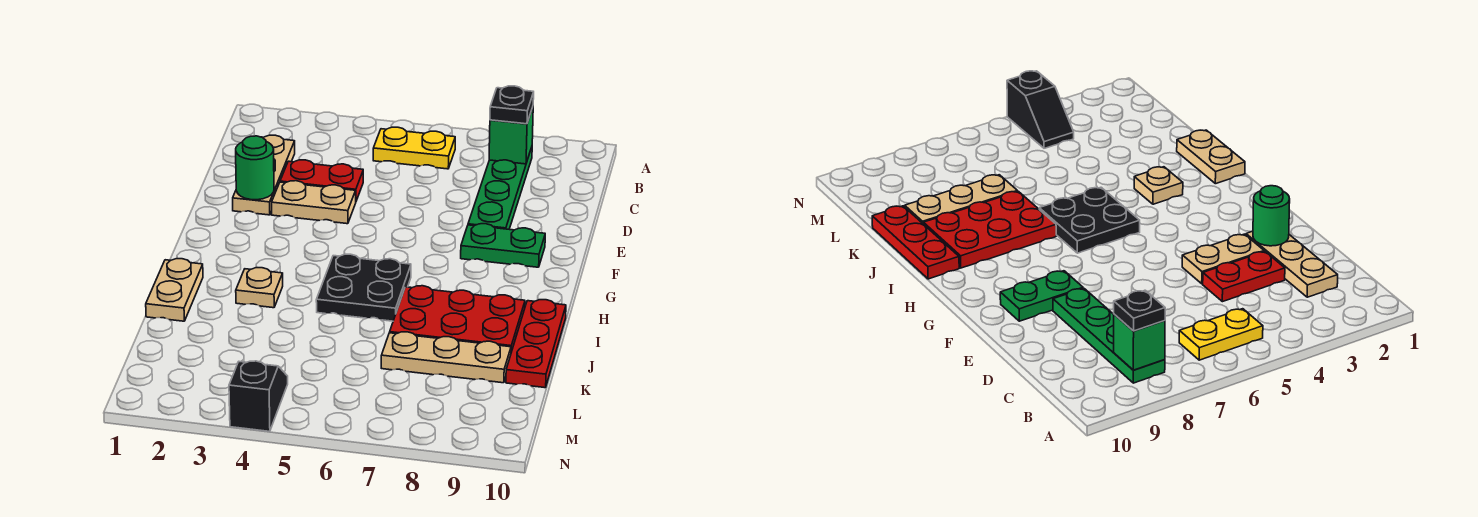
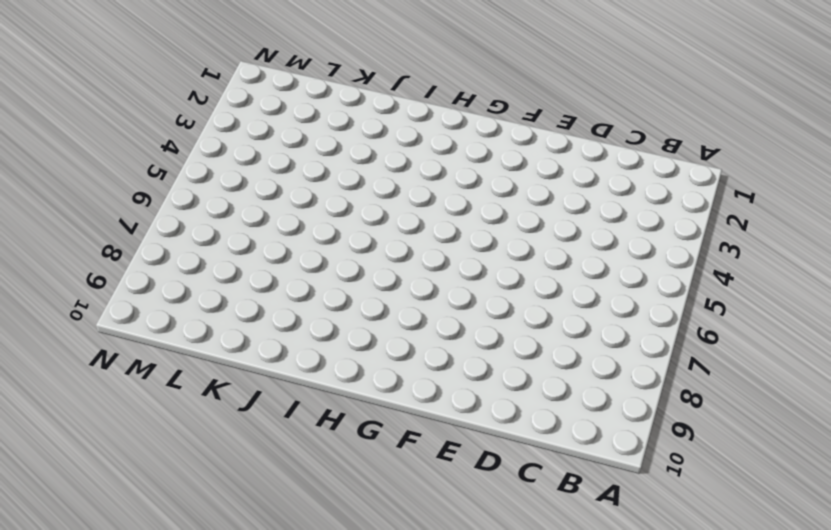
none -> yellow plate B5:B6 level 1
none -> green plate B8:E8 level 1
none -> tan plate C2:E2 level 1

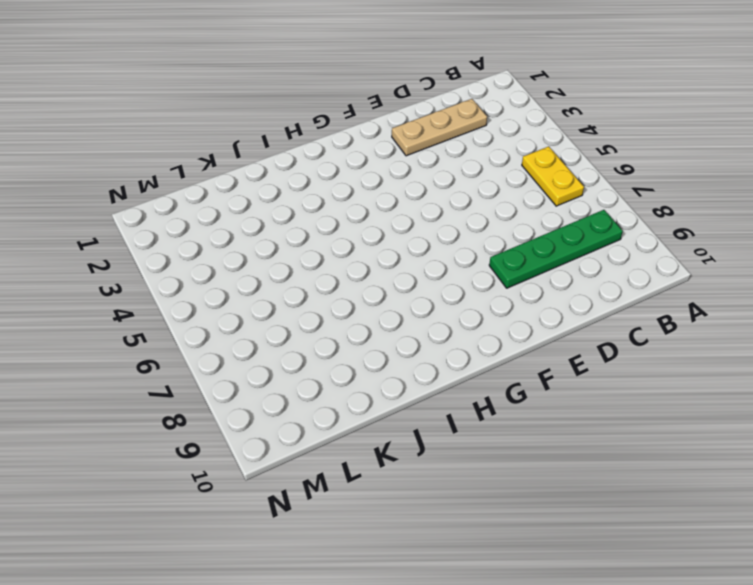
none -> red plate D3:D4 level 1
none -> tan plate E3:E4 level 1
none -> green plate F8:F9 level 1

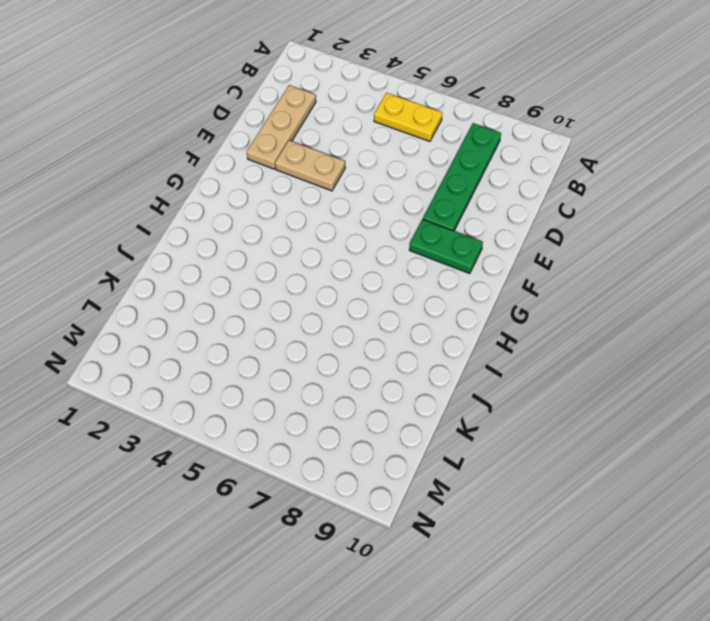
none -> red plate D3:D4 level 1
none -> black plate H5:I6 level 1
none -> tan plate I1:J1 level 1

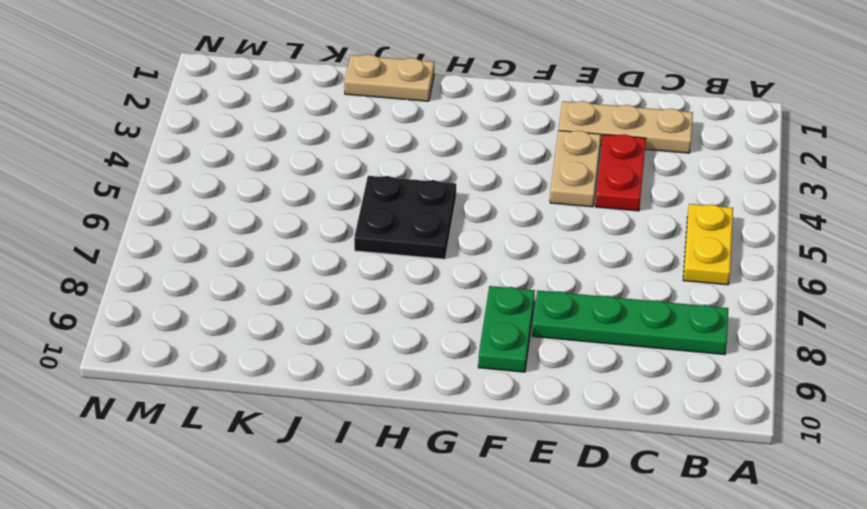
none -> tan plate I3 level 1
none -> red plate I7:J9 level 1
none -> red plate I10:K10 level 1

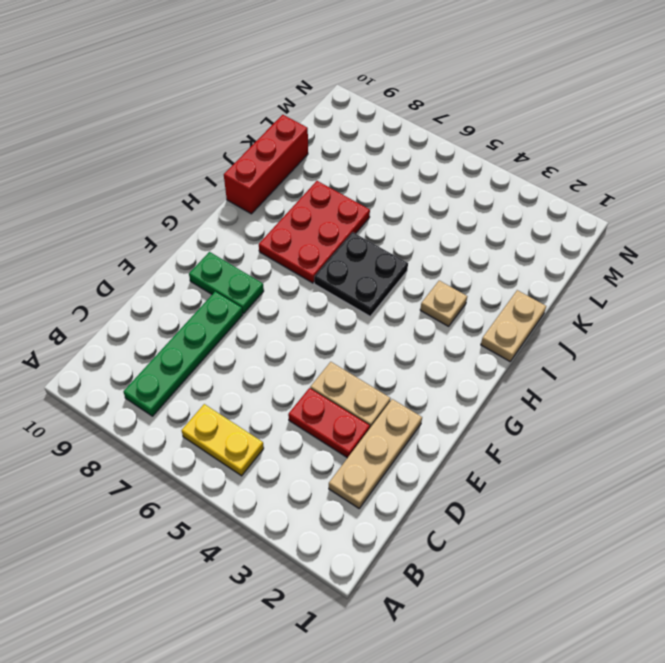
red plate H7:J8 level 1 -> red plate I7:J9 level 1
red brick I10:K10 level 1 -> red plate I10:K10 level 1
none -> tan plate K7:K9 level 1
none -> black slope M4:N4 level 1 top N
none -> green brick B8 level 2

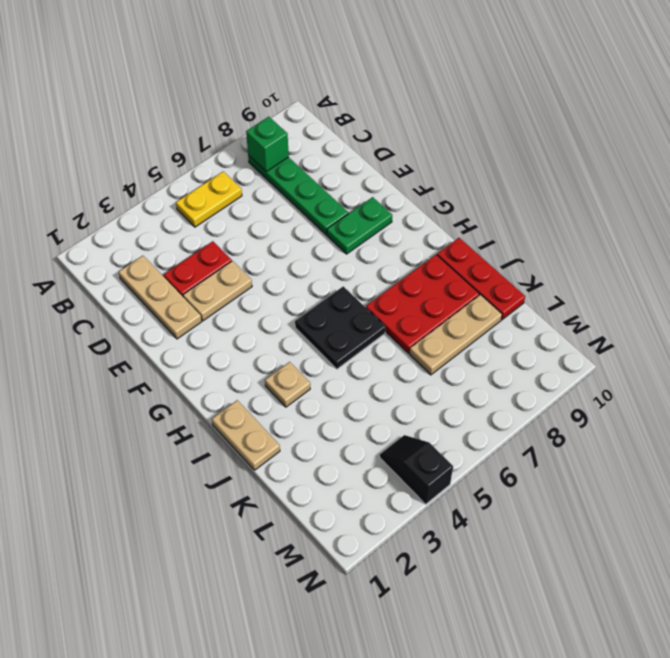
none -> green round brick E2 level 2
none -> black plate B8 level 3

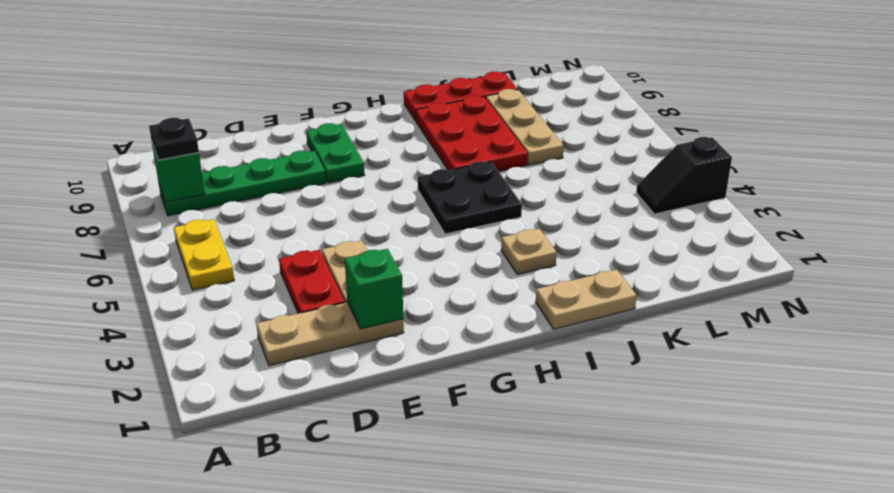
green brick E2 level 2 -> green round brick E2 level 2

